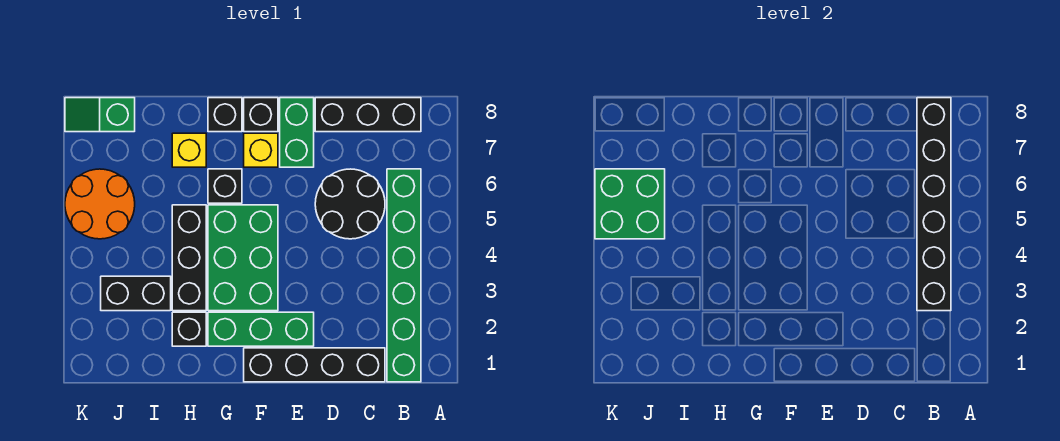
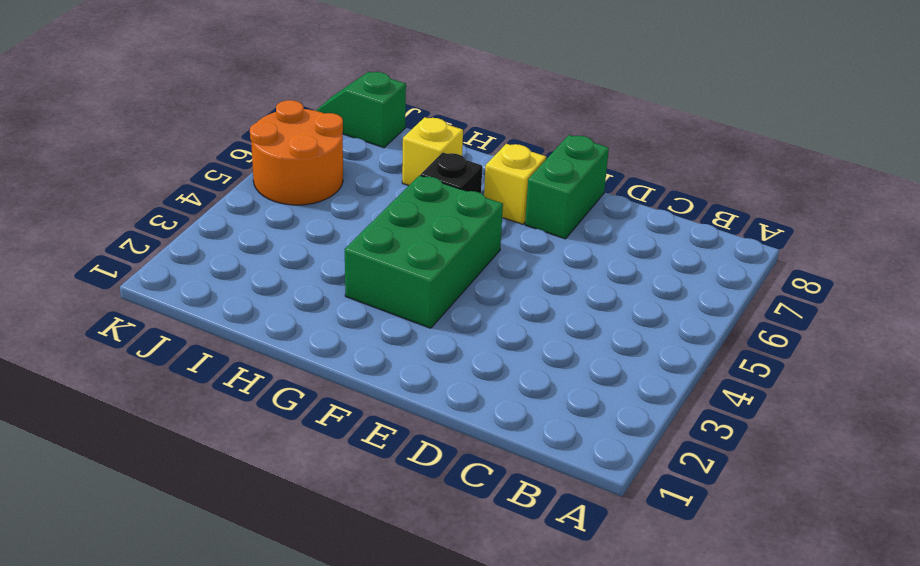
none -> green brick B1:B6 level 1
none -> black brick B8:D8 level 1
none -> black brick C1:F1 level 1

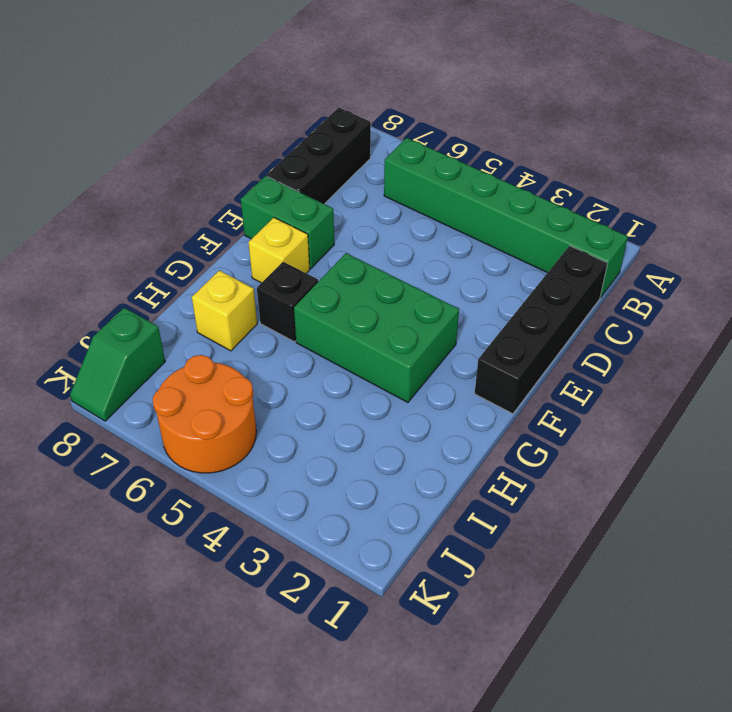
none -> black round brick C5:D6 level 1
none -> green brick E2:G2 level 1
none -> black brick F8 level 1

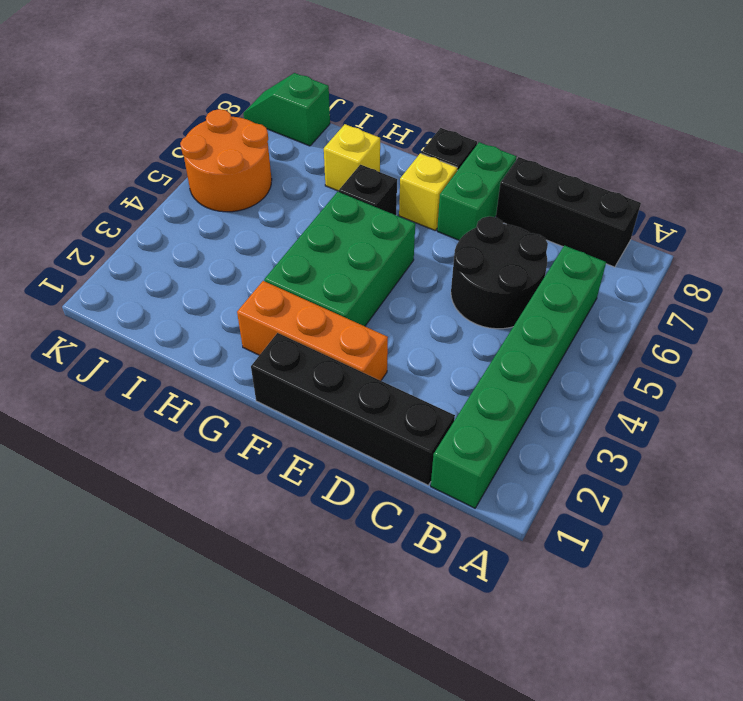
orange brick E2:G2 level 1 -> green brick E2:G2 level 1
none -> black brick G8 level 1
none -> black brick H2 level 1
none -> black brick H3:H5 level 1

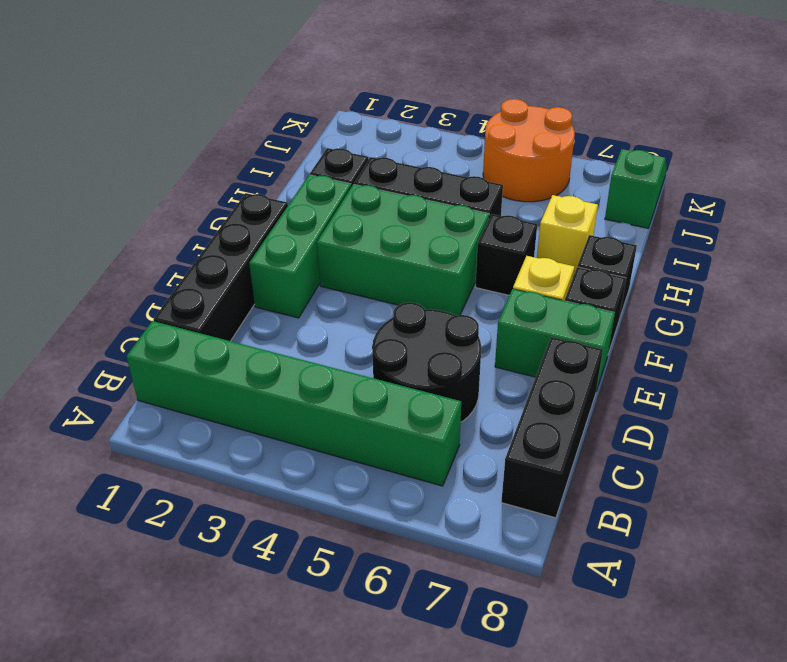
none -> black brick I3:J3 level 1
none -> black brick B3:B8 level 2
none -> green brick J5:K6 level 2

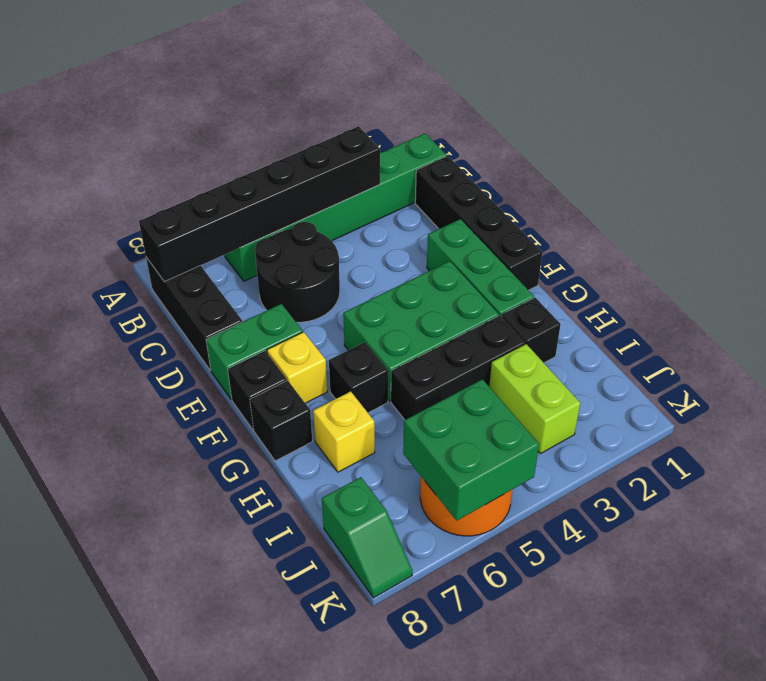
lime brick I3:J3 level 1 -> black brick I3:J3 level 1

